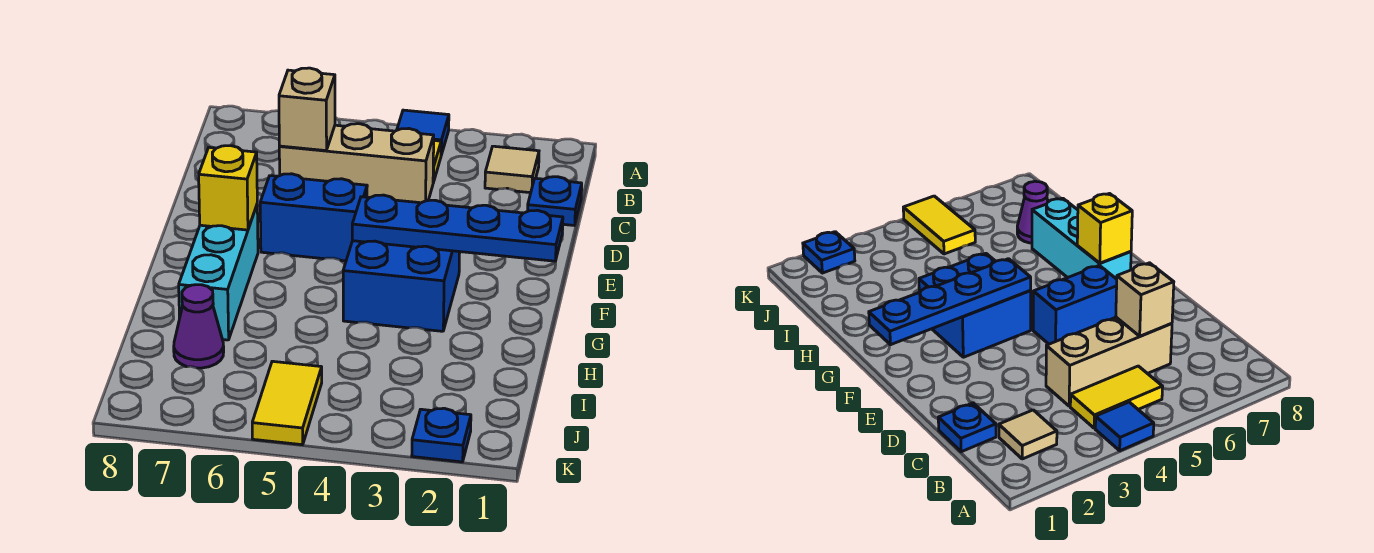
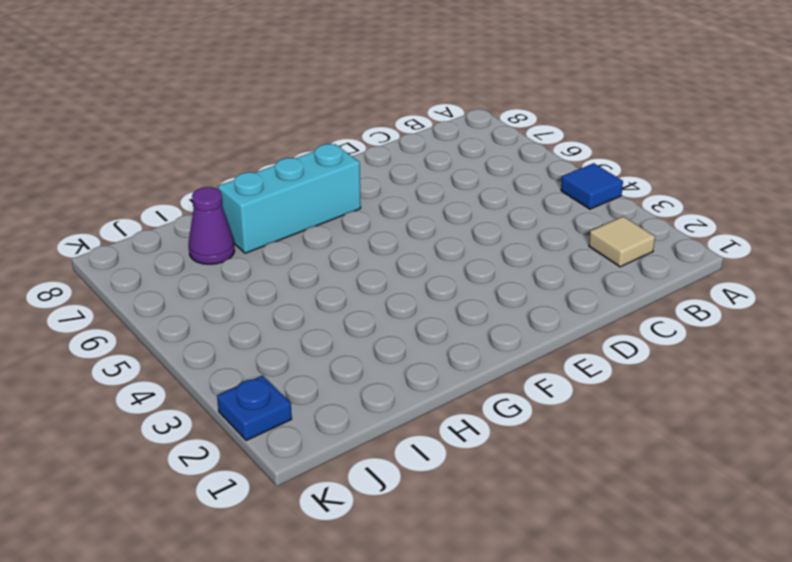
none -> yellow tile B4:B5 level 1
none -> blue plate C1 level 1
none -> tan brick C4:C6 level 1

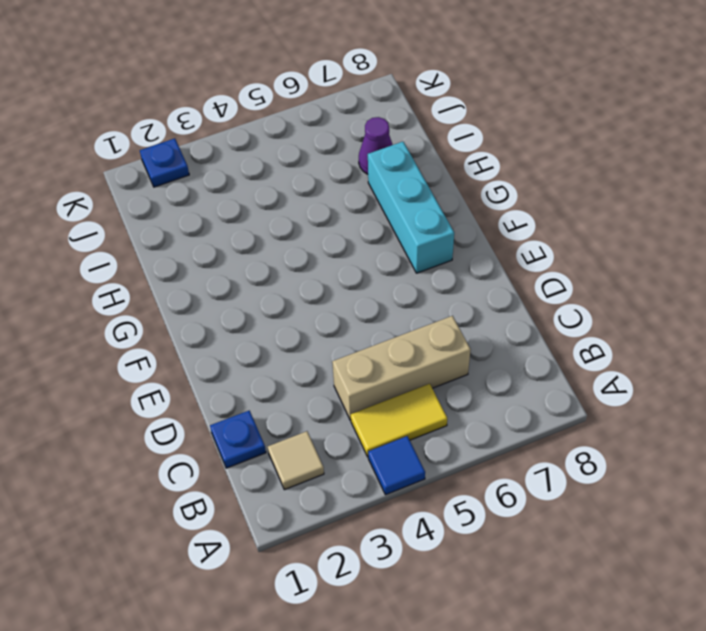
none -> blue brick E5:E6 level 1
none -> blue brick F3:G4 level 1
none -> yellow tile J5:K5 level 1

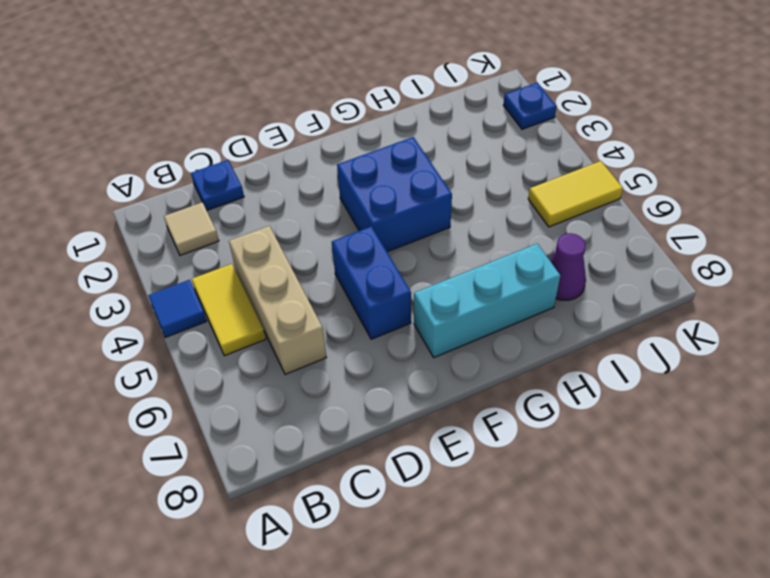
none -> tan brick C6 level 2
none -> blue plate F1:F4 level 2
none -> yellow brick F7 level 2

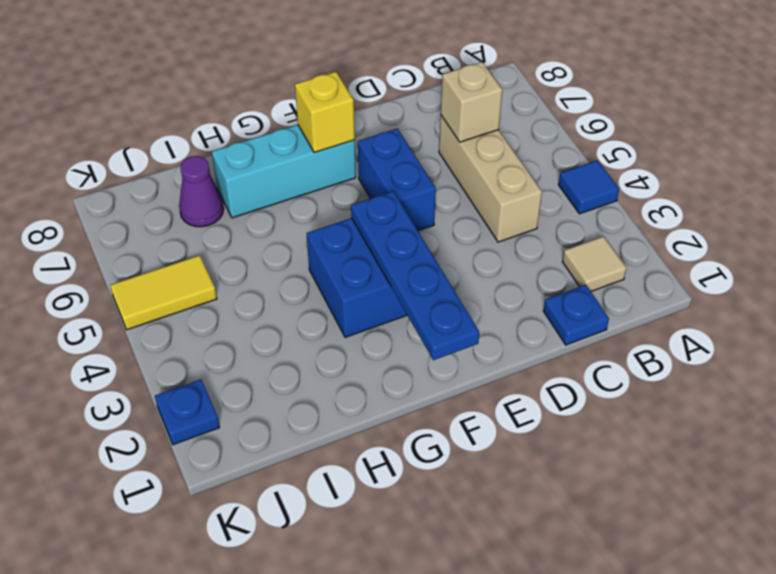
none -> yellow tile B4:B5 level 1

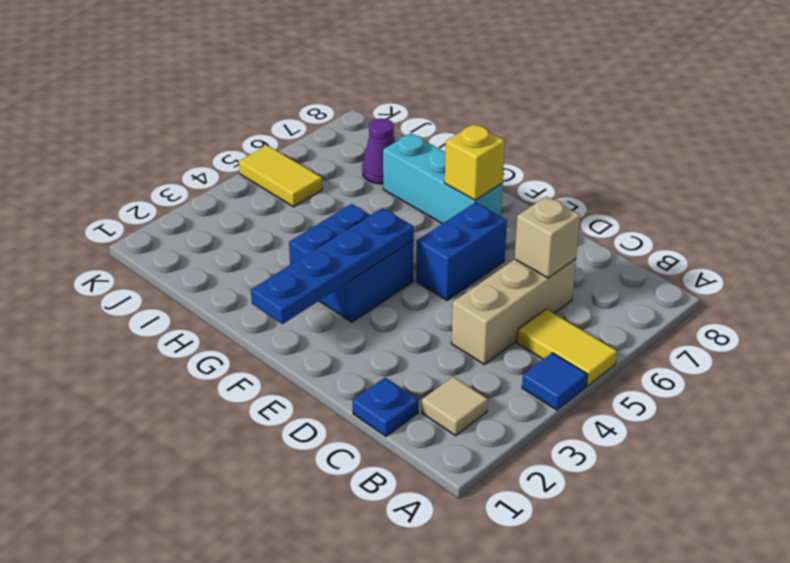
yellow tile A5:B5 level 1 -> yellow tile B4:B5 level 1
none -> blue plate K2 level 1

